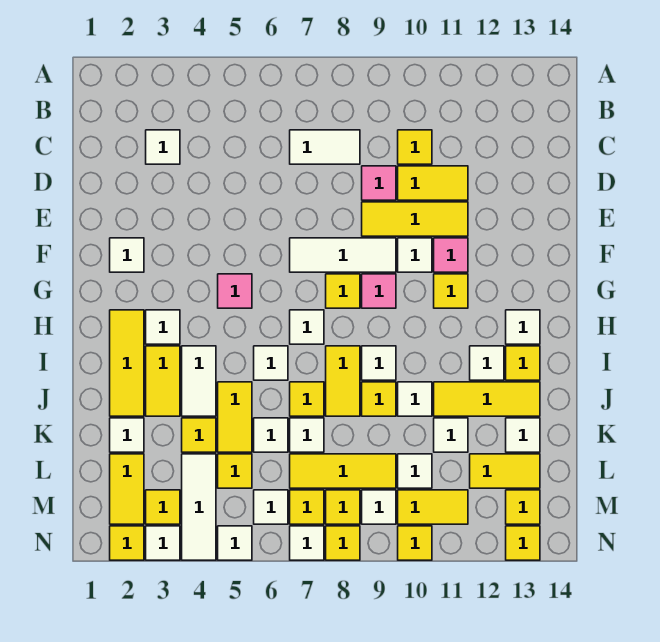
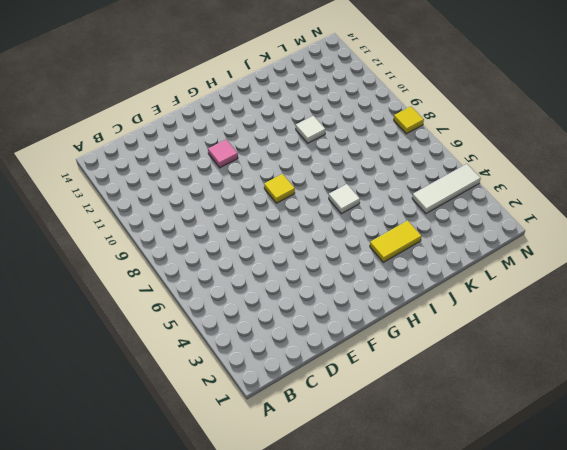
none -> white tile C3 level 1
none -> white tile C7:C8 level 1
none -> yellow tile C10 level 1
none -> pink tile D9 level 1

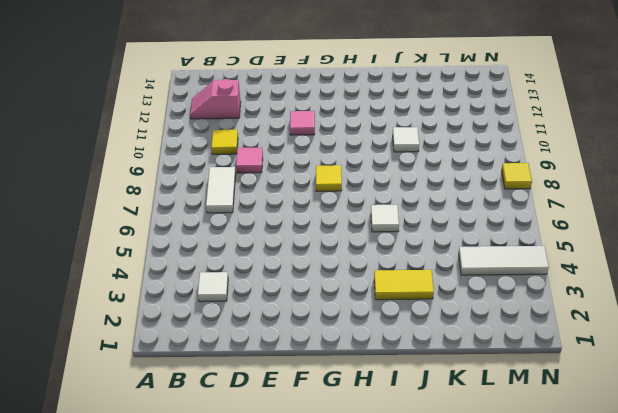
pink slope B12:C12 level 1 top C -> none
none -> yellow tile D10:D11 level 1
none -> yellow tile E9:E11 level 1
none -> white tile F2 level 1
none -> white tile F7:F9 level 1

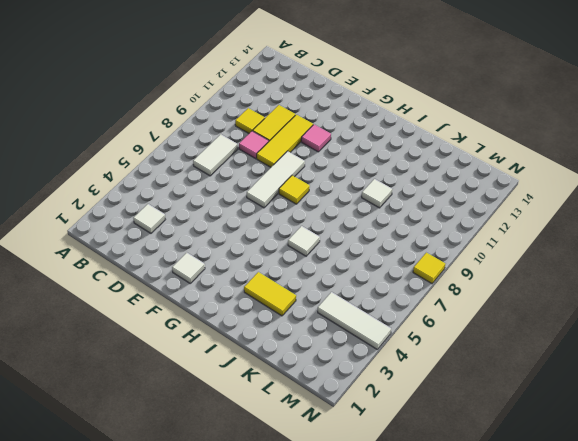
none -> white tile F10 level 1
none -> pink tile G5 level 1
none -> pink tile G9 level 1
none -> yellow tile G11 level 1

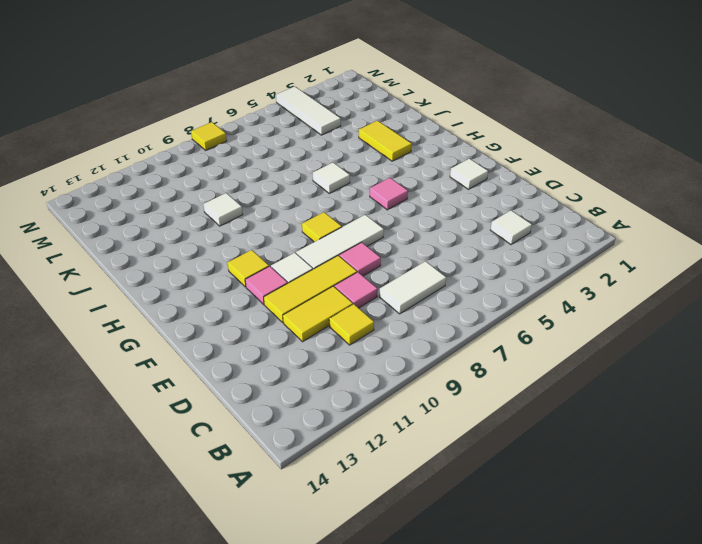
pink tile E8 level 1 -> pink tile G9 level 1
none -> yellow tile H2:J2 level 1
none -> white tile H3 level 1
none -> white tile H7 level 1
none -> white tile H13 level 1

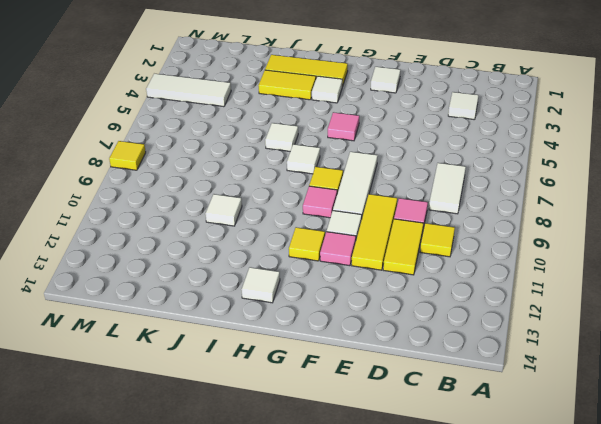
none -> white tile I4:J4 level 1
none -> yellow tile I8:J8 level 1
none -> white tile I9 level 1
none -> white tile I12 level 1

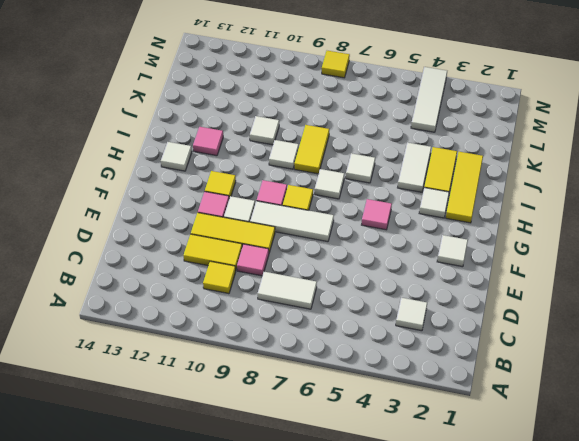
pink tile I12 level 1 -> white tile I12 level 1
none -> yellow tile I13 level 1
none -> yellow tile J5:K5 level 1
none -> yellow tile J7 level 1
none -> yellow tile J9 level 1

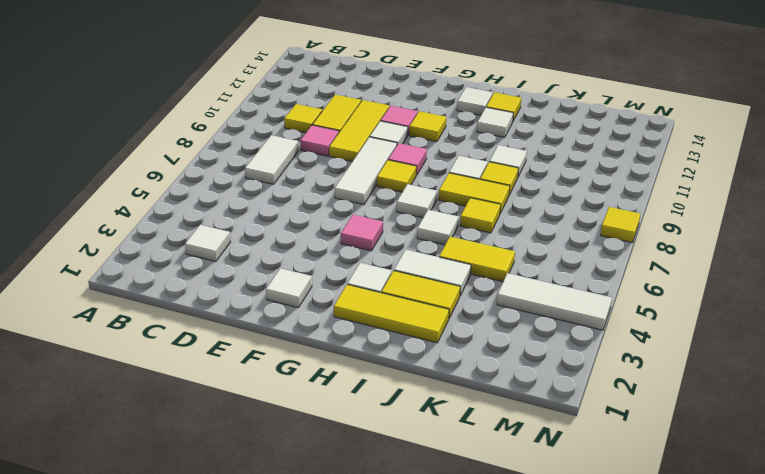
none -> yellow tile J11:J13 level 1
none -> white tile K2 level 1
none -> yellow tile K4 level 1
none -> white tile K6 level 1

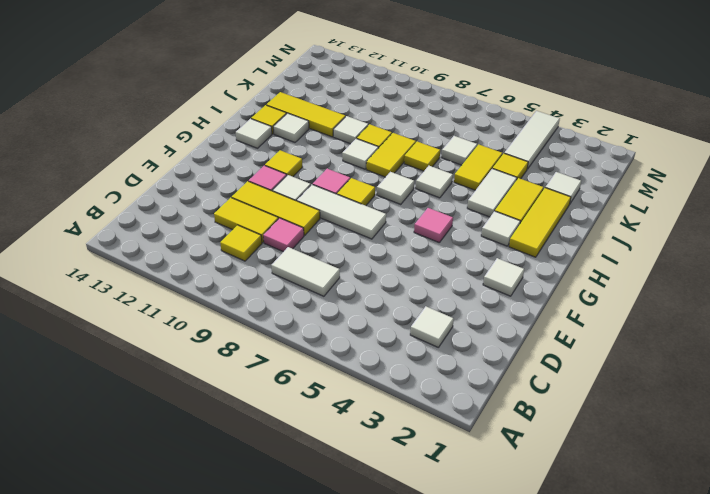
none -> white tile K7 level 1
none -> white tile K11 level 1
none -> white tile K13 level 1
none -> yellow tile L2:M2 level 1

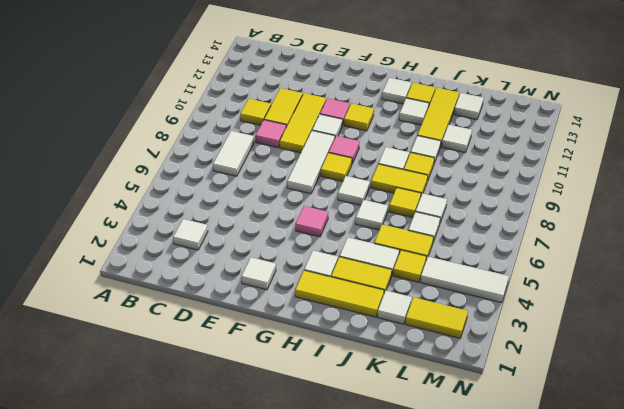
none -> yellow tile L5 level 1
none -> yellow tile L7:L9 level 1
none -> white tile L10 level 1
none -> yellow tile L12:L13 level 1

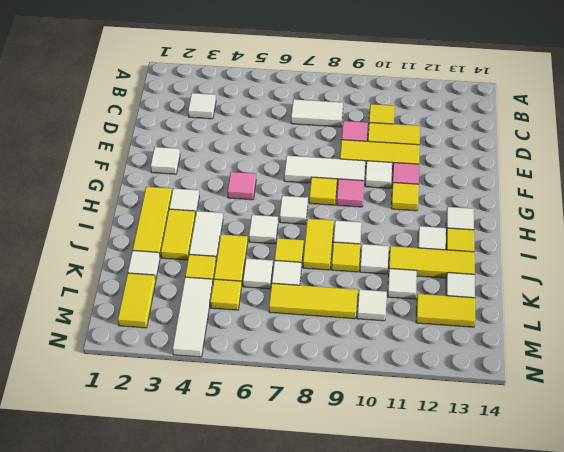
none -> yellow tile M3 level 1
none -> white tile M6 level 1
none -> yellow tile M7 level 1
none -> yellow tile M8 level 1

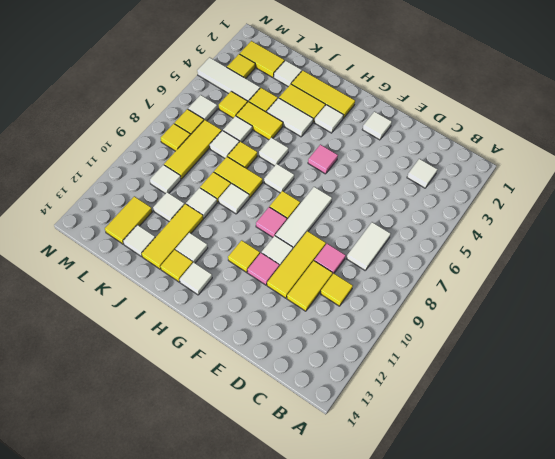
none -> white tile M9 level 1
none -> yellow tile M10:M11 level 1
none -> yellow tile M13 level 1
none -> yellow tile N2 level 1

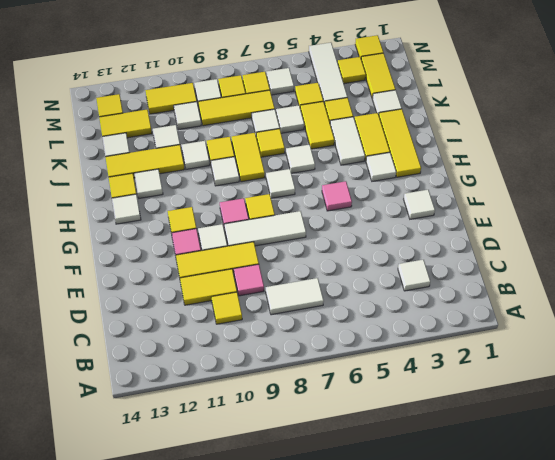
none -> white tile N3 level 1
none -> white tile N5 level 1
none -> white tile N7 level 1
none -> yellow tile N8 level 1

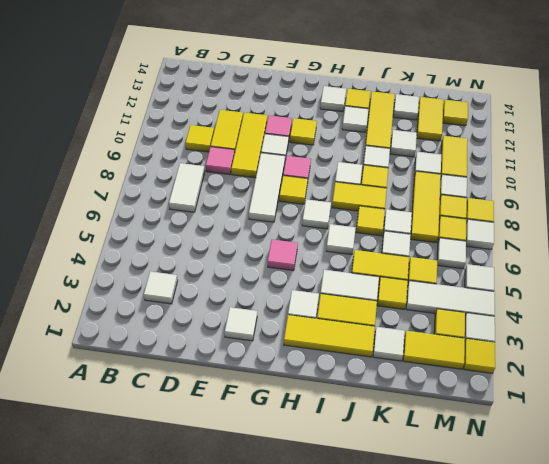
none -> yellow tile N10 level 1
none -> yellow tile N13 level 1

